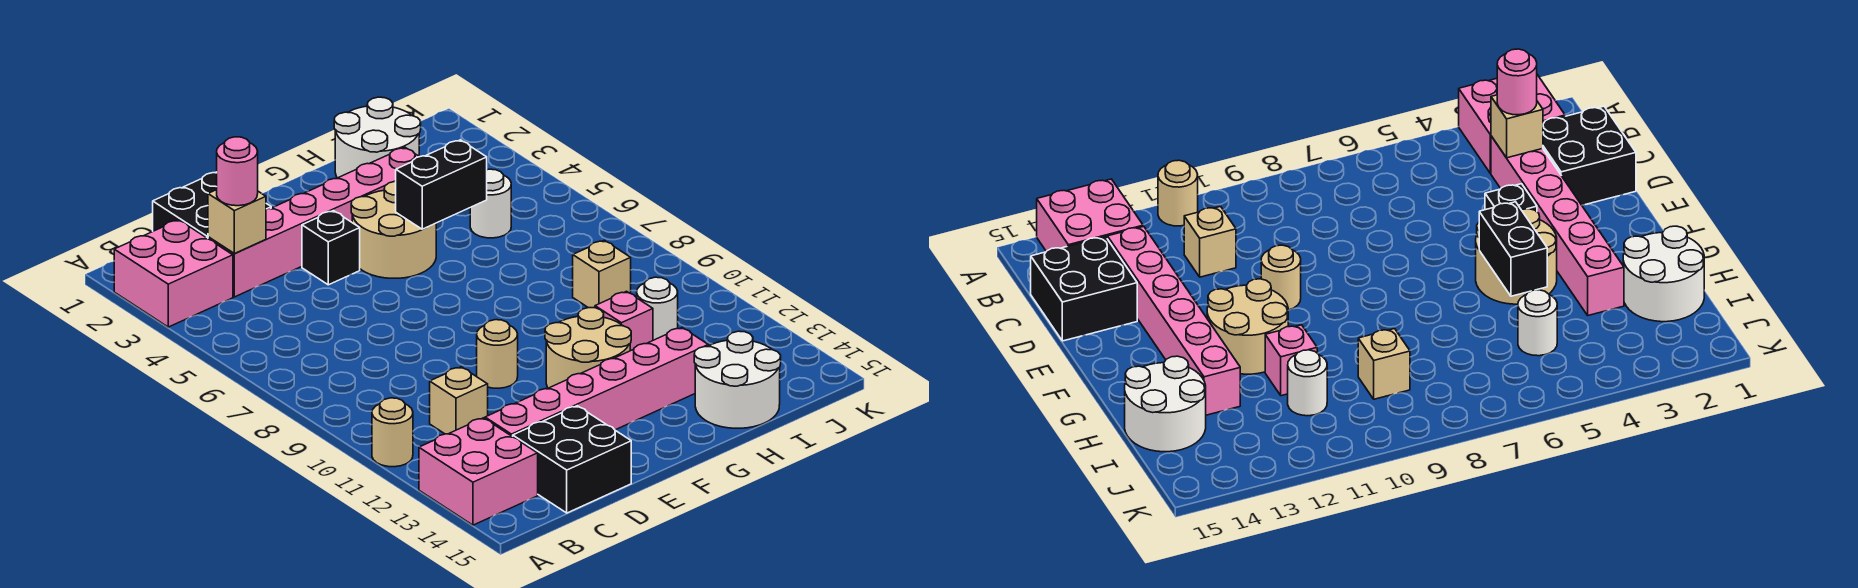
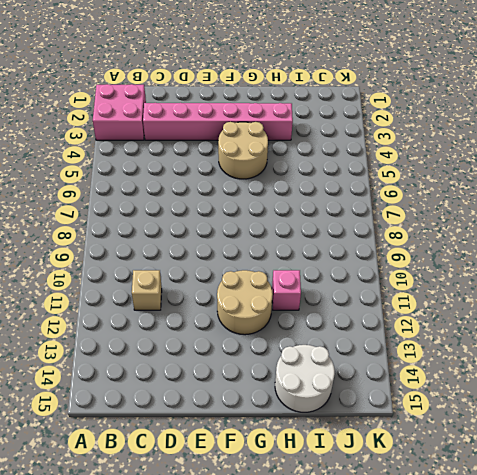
none -> tan round brick A11 level 1
none -> pink brick A13:B14 level 1
none -> black brick C1:D2 level 1

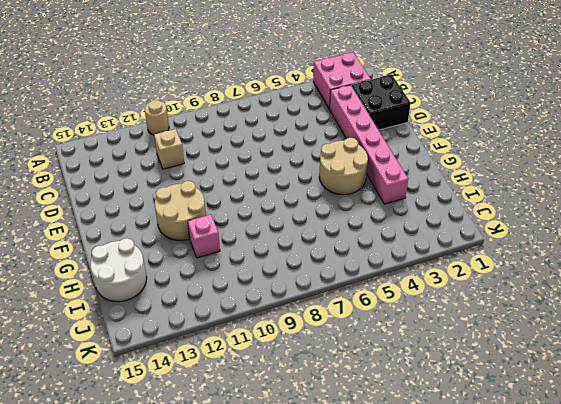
none -> pink brick A13:B14 level 1
none -> pink brick C13:H13 level 1
none -> black brick C14:D15 level 1

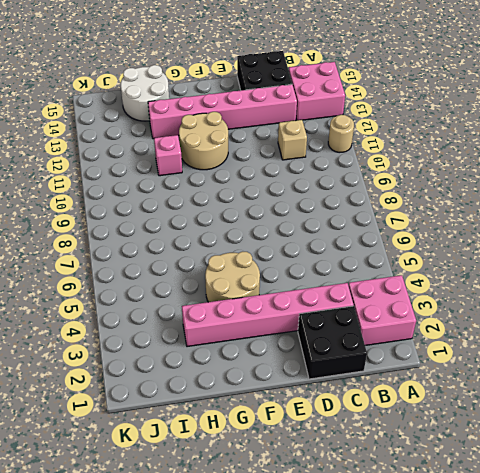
none -> black brick E4 level 1
none -> tan round brick E10 level 1
none -> white round brick H1:I2 level 1

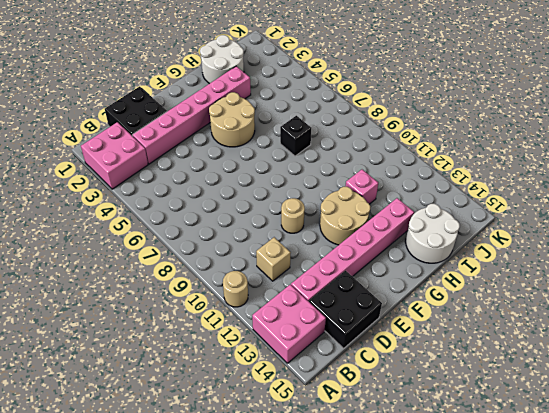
black brick H7 level 1 -> black brick E4 level 1
none -> white round brick I5 level 1
none -> tan brick I9 level 1
none -> white round brick I11 level 1

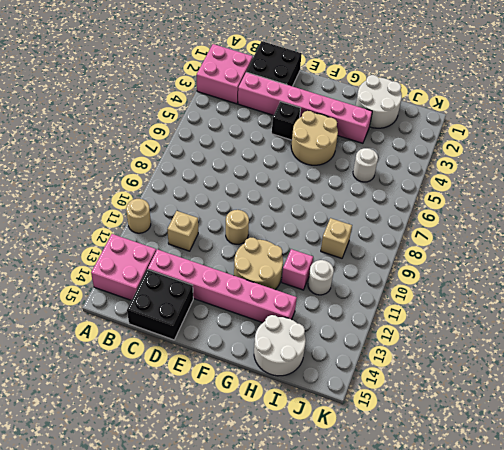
none -> tan brick C3 level 2
none -> black brick G5:H5 level 2
none -> pink round brick C3 level 3

